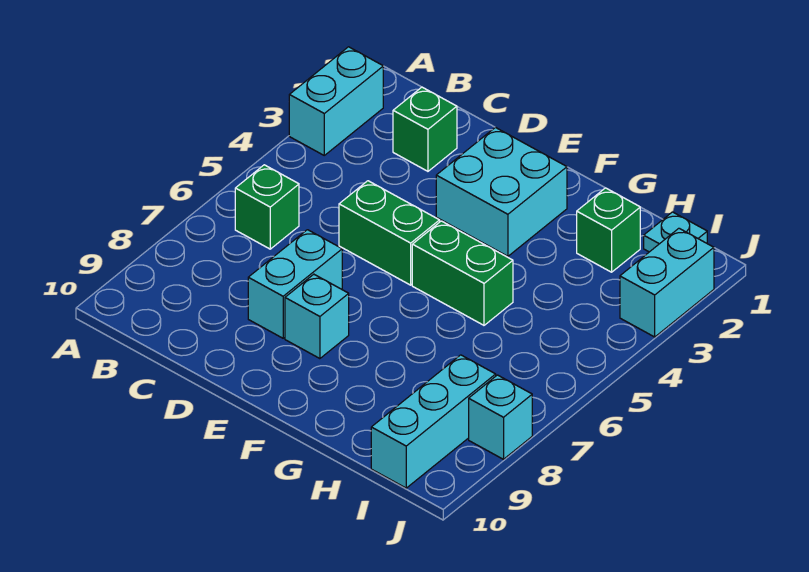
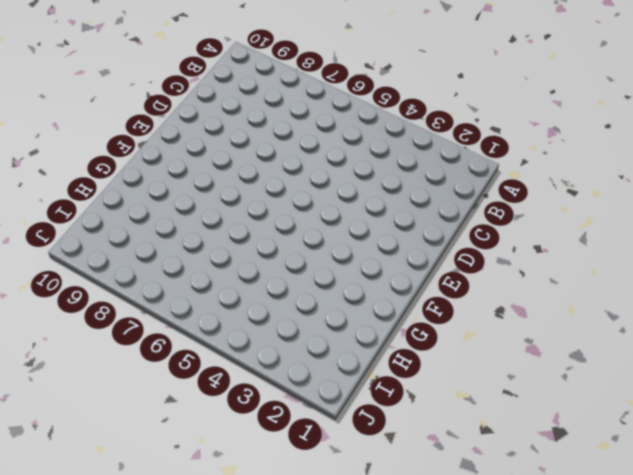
none -> cyan brick A2:A3 level 1
none -> green brick B6 level 1
none -> green brick C2 level 1

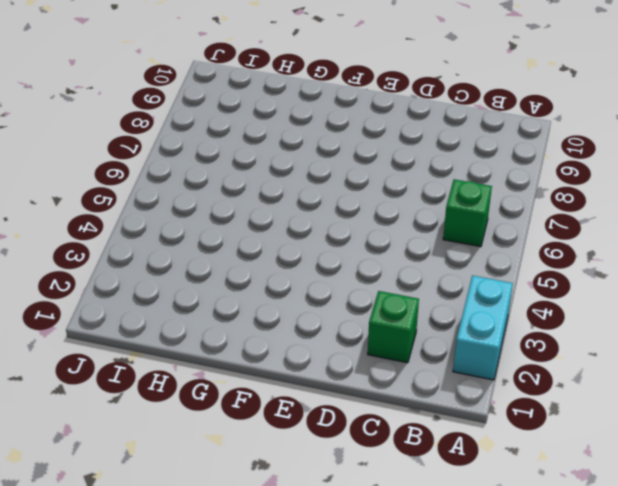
none -> green brick D5:E5 level 1
none -> cyan brick D7:D8 level 1
none -> cyan brick E2:F3 level 1

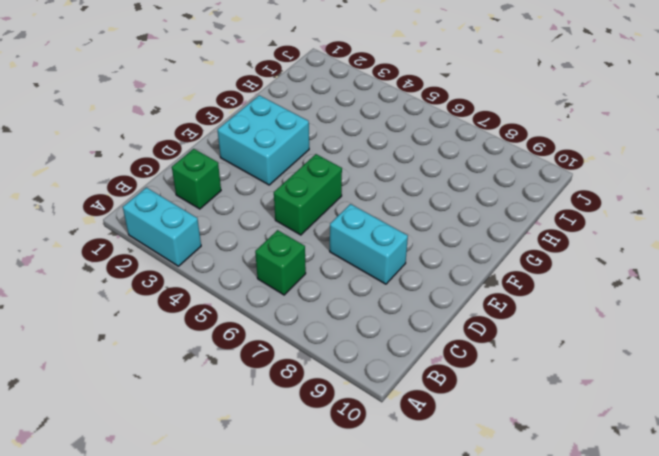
none -> cyan brick E8 level 1
none -> green brick F5:G5 level 1
none -> green brick H2 level 1

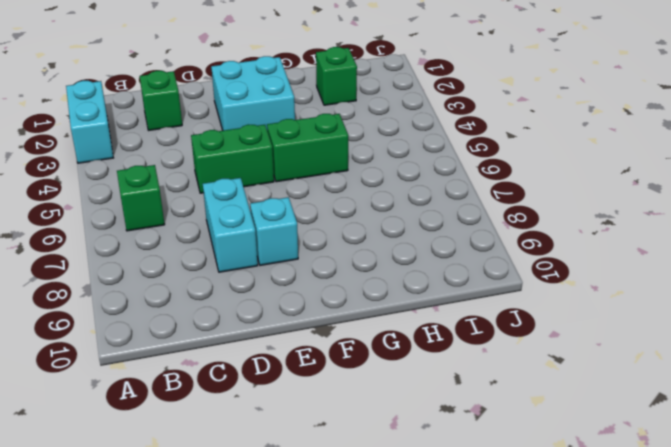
none -> cyan plate I1 level 1
none -> cyan brick I8:I10 level 1
none -> cyan brick J2:J3 level 1

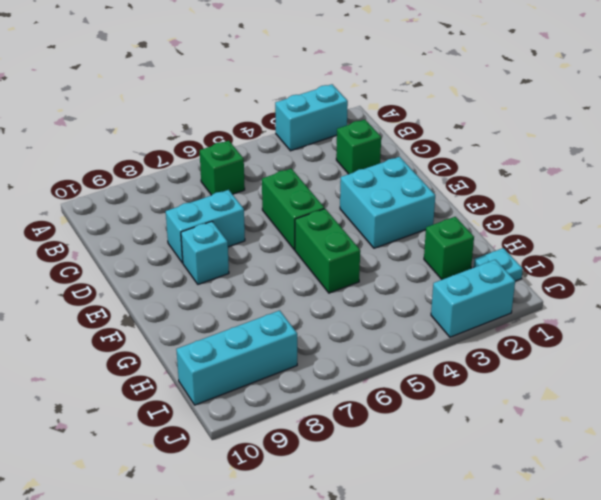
none -> cyan brick J8 level 1

